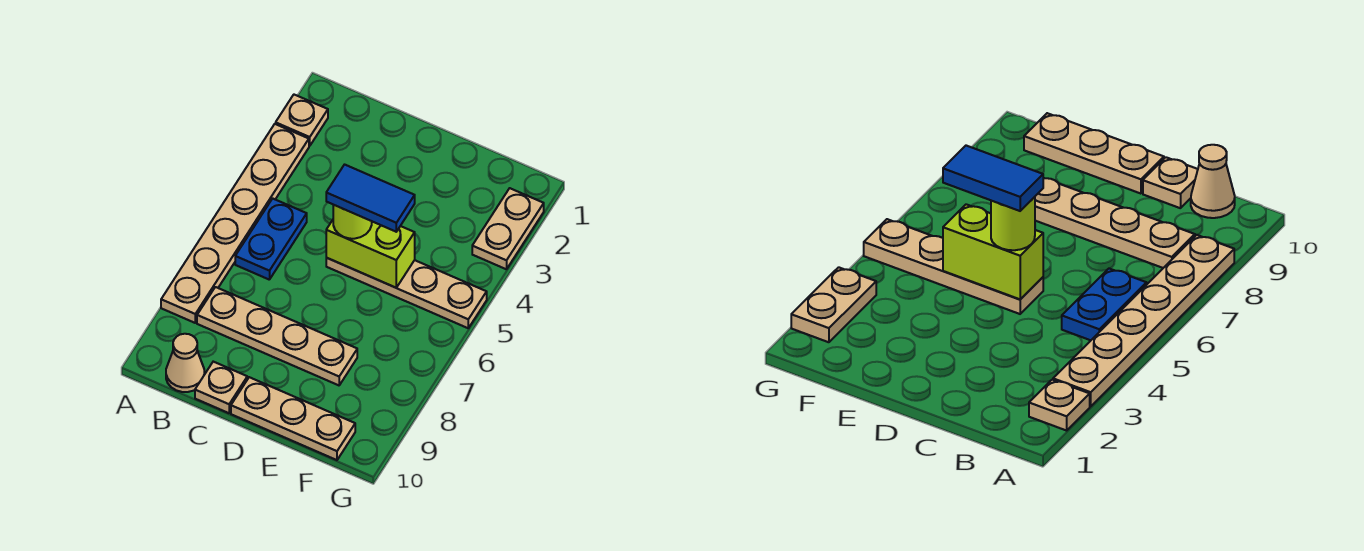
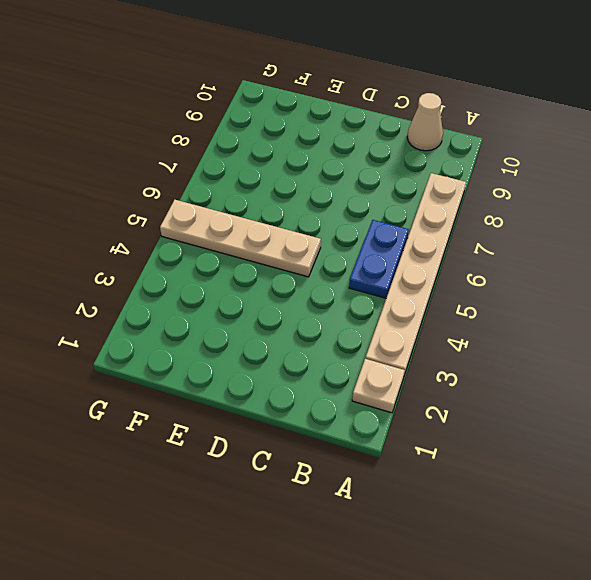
none -> tan plate B8:E8 level 1
none -> tan plate C10 level 1
none -> tan plate D10:F10 level 1

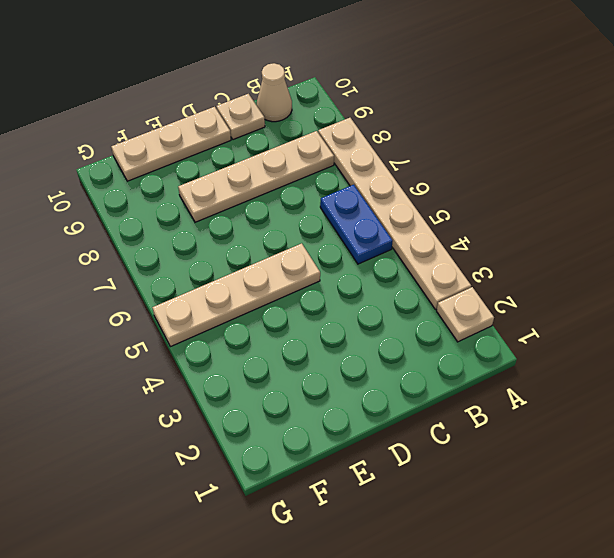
none -> tan plate G2:G3 level 1
none -> lime brick D5:E5 level 2
none -> lime round brick D5 level 3

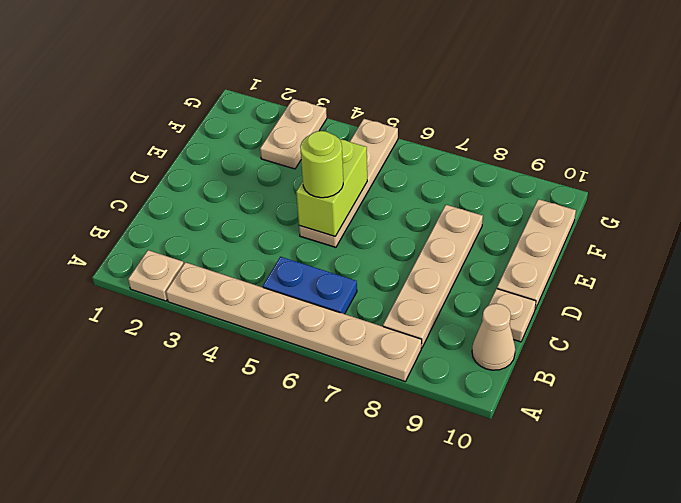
tan plate F3:G3 level 1 -> tan plate G2:G3 level 1
none -> blue tile D5:E5 level 4

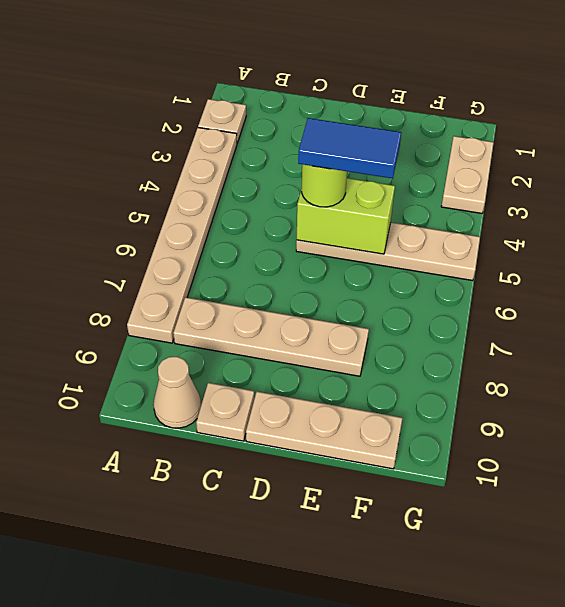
none -> blue plate B5:B6 level 1

